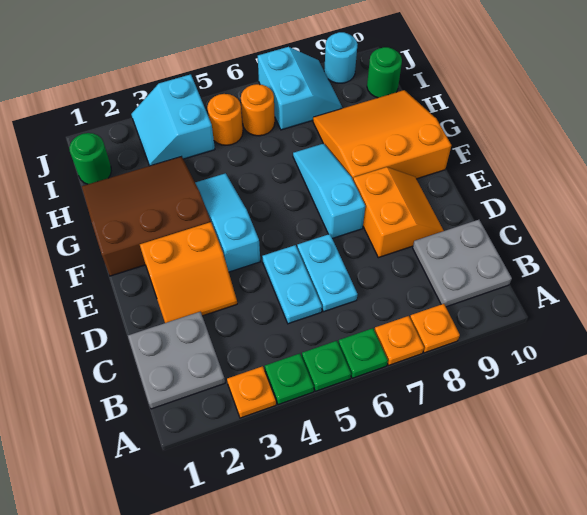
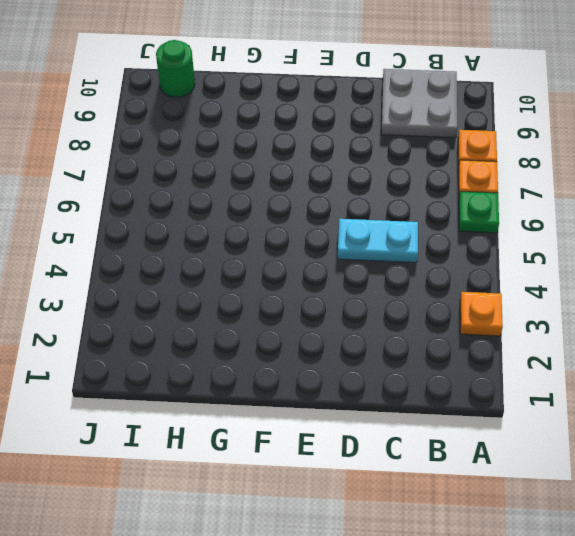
none -> green plate A4 level 1
none -> green plate A5 level 1
none -> grey plate B1:C2 level 1

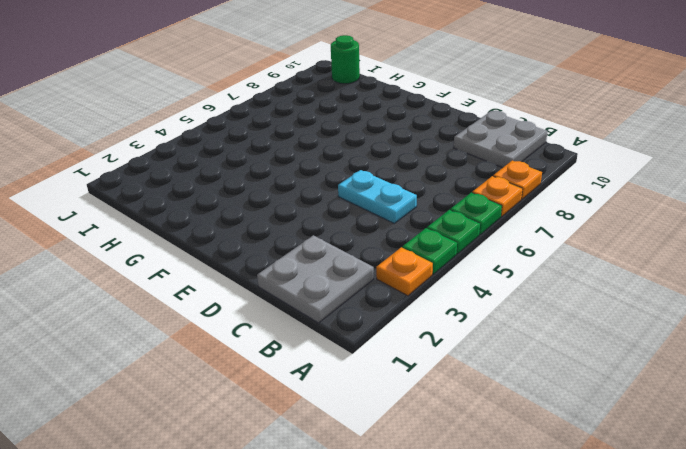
none -> cyan plate C6:D6 level 1
none -> orange slope D2:E3 level 1 top E
none -> orange slope D8:E9 level 1 top 8

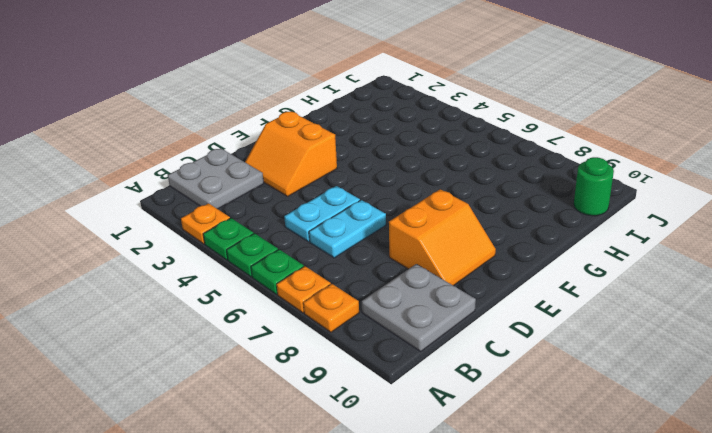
none -> cyan slope E4:G4 level 1 top E
none -> cyan slope E7:G7 level 1 top E
none -> brown slope F1:H3 level 1 top F

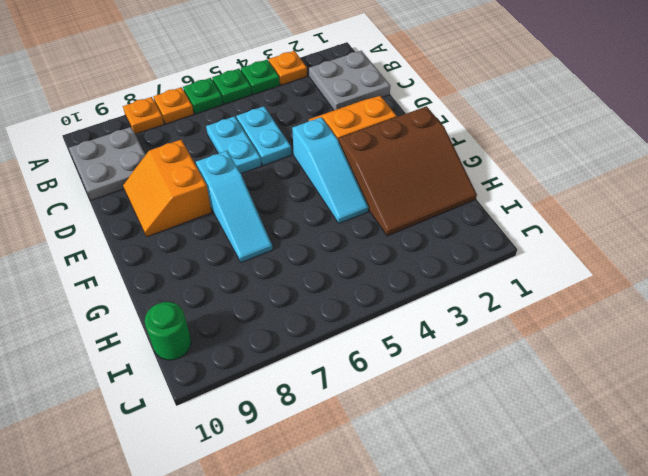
none -> orange slope F8:H10 level 1 top F
none -> green round brick I1 level 1
none -> cyan slope I3:J4 level 1 top 4

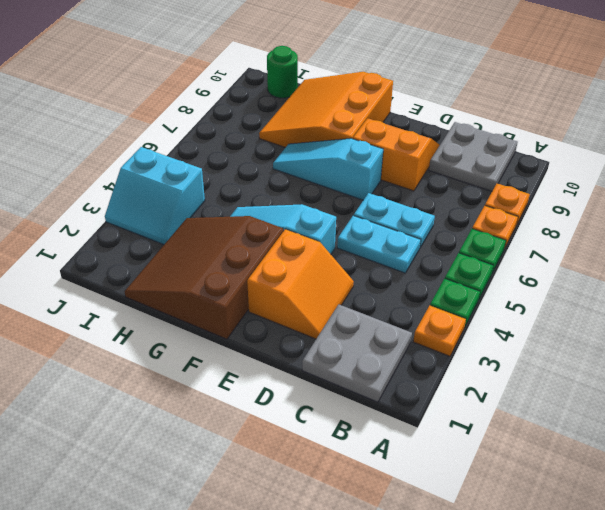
none -> green round brick I1 level 1
none -> orange round brick I5 level 1
none -> orange round brick I6 level 1

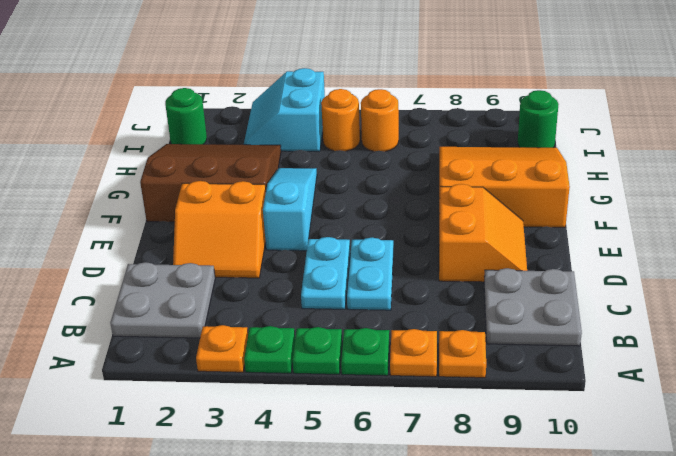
none -> cyan slope E7:G7 level 1 top E
none -> cyan slope I7:J8 level 1 top 7
none -> cyan round brick J9 level 1

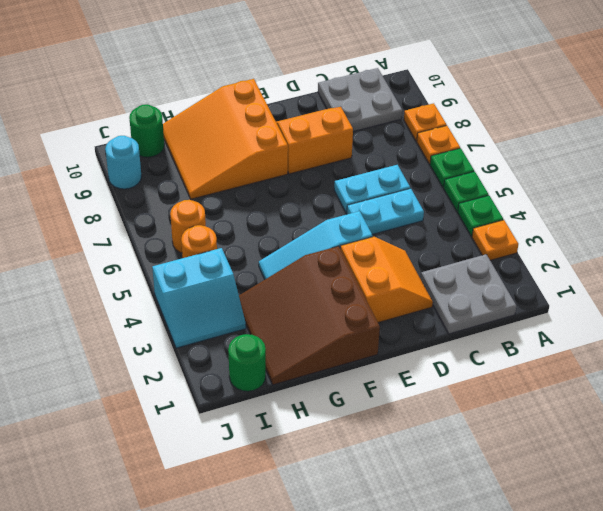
none -> cyan slope E7:G7 level 1 top E
none -> cyan slope I7:J8 level 1 top 7

